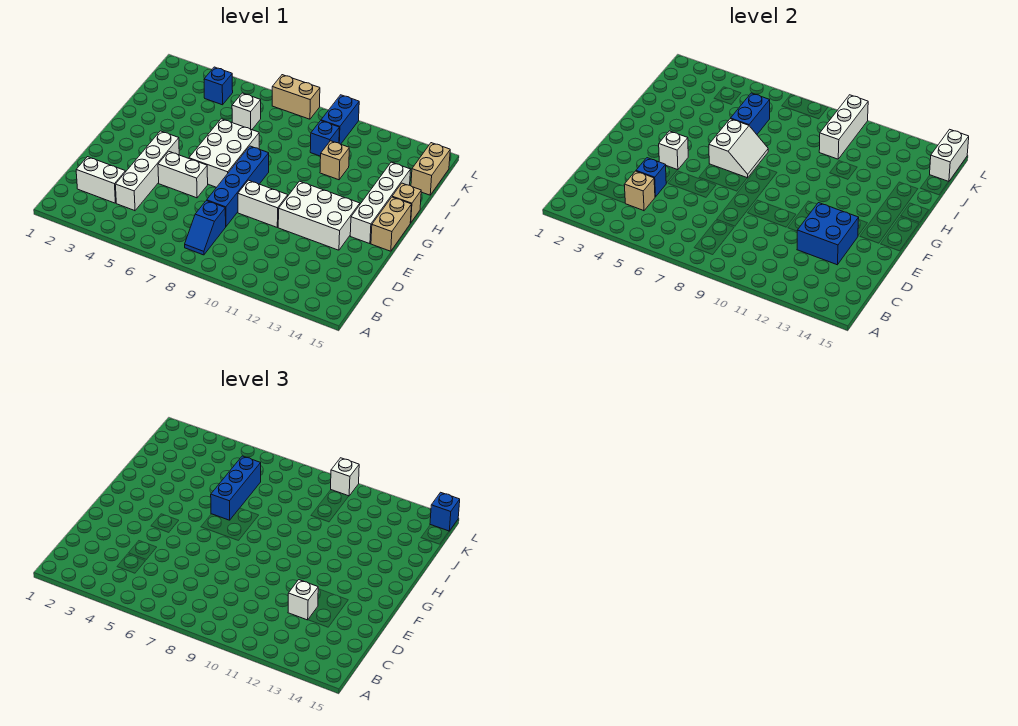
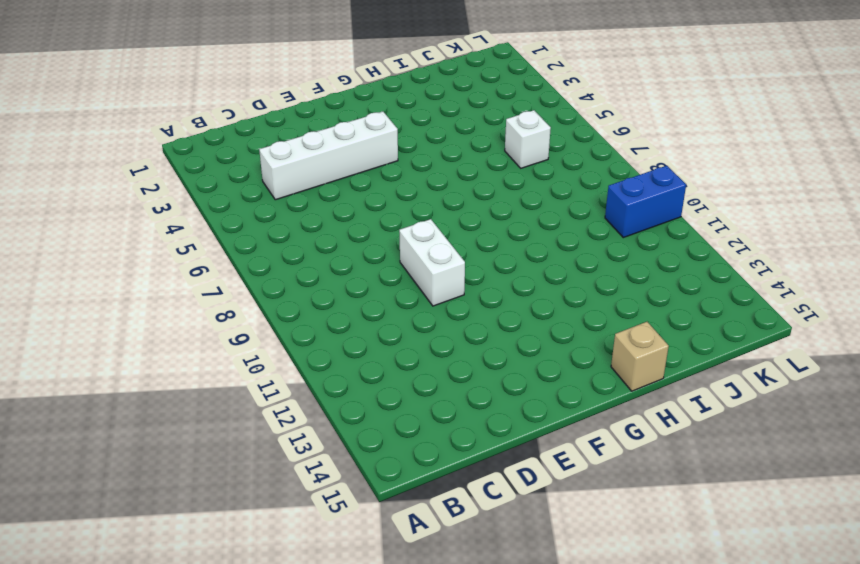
none -> blue slope B8:C8 level 1 top C
none -> white brick C2:C3 level 1
none -> blue brick D8:G8 level 1
none -> white brick E5:E6 level 1

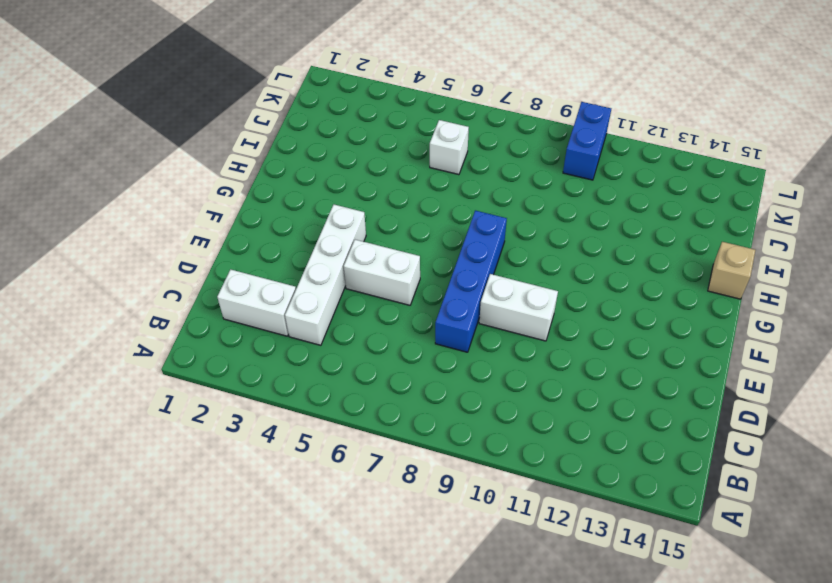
none -> blue slope B8:C8 level 1 top C
none -> white brick E11:F13 level 1
none -> white brick F6:H7 level 1
none -> white brick F14:I14 level 1

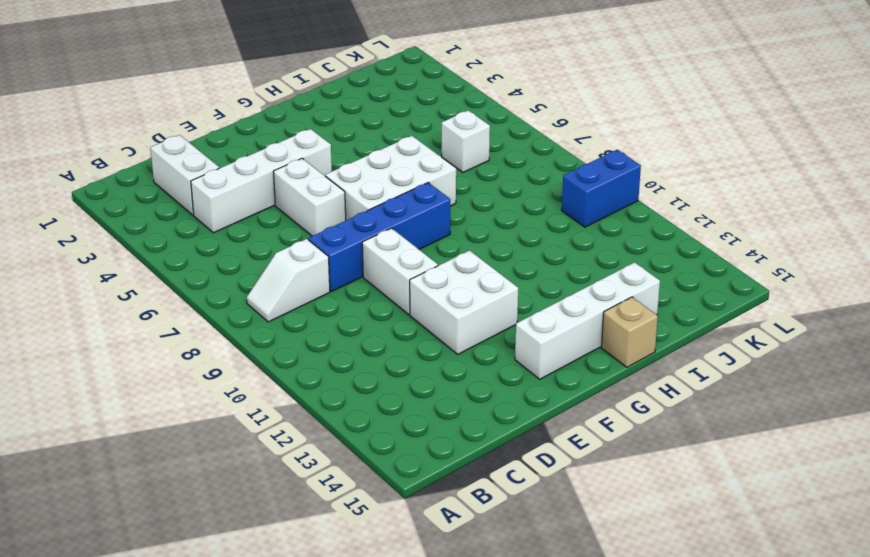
white slope B8:C8 level 1 top C -> blue slope B8:C8 level 1 top C
white brick E11:F12 level 1 -> white brick E11:F13 level 1
none -> tan brick F15:G15 level 1
none -> tan brick I11 level 1
none -> blue brick J10 level 1
none -> tan brick J15:K15 level 1

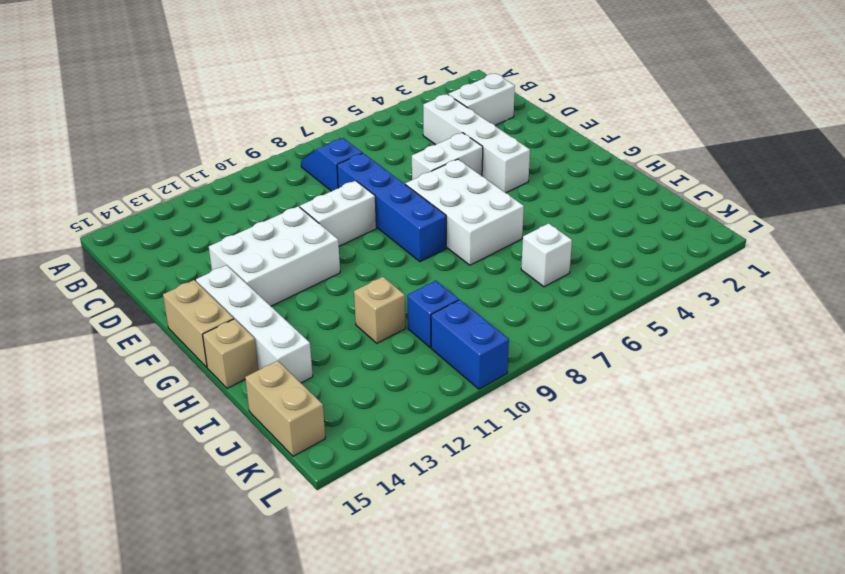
none -> blue brick K4 level 1
none -> tan brick L7:L8 level 1
none -> tan brick C4 level 2
none -> blue brick D4 level 2

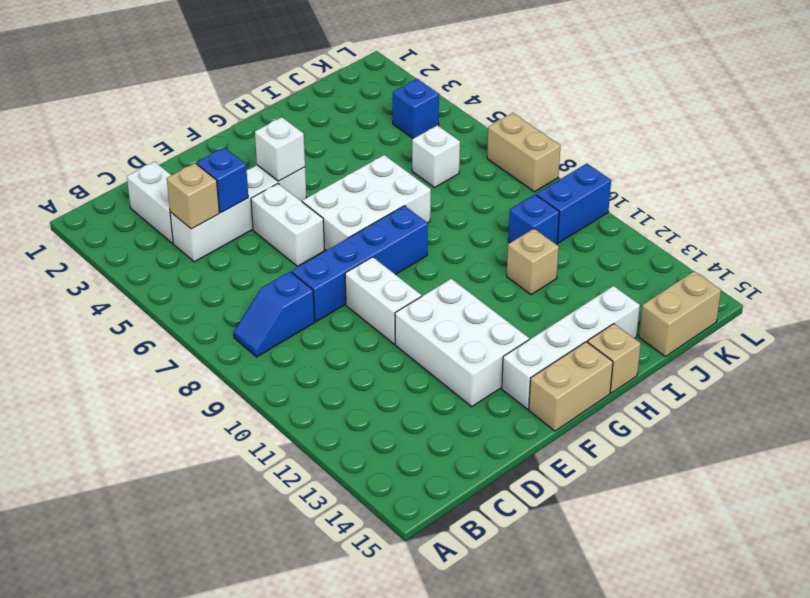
none -> blue brick D12:E13 level 2
none -> white slope G6:H7 level 2 top 6
none -> blue brick I6:J6 level 2
none -> white brick J10:L10 level 2

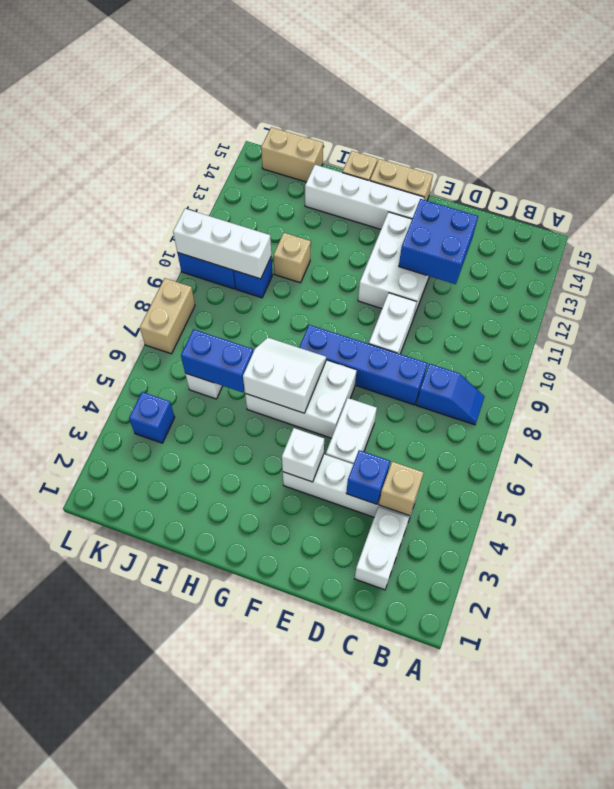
none -> white brick K15:L15 level 2
none -> white brick D12 level 3
none -> blue brick H6:J6 level 3
none -> white brick L10 level 3

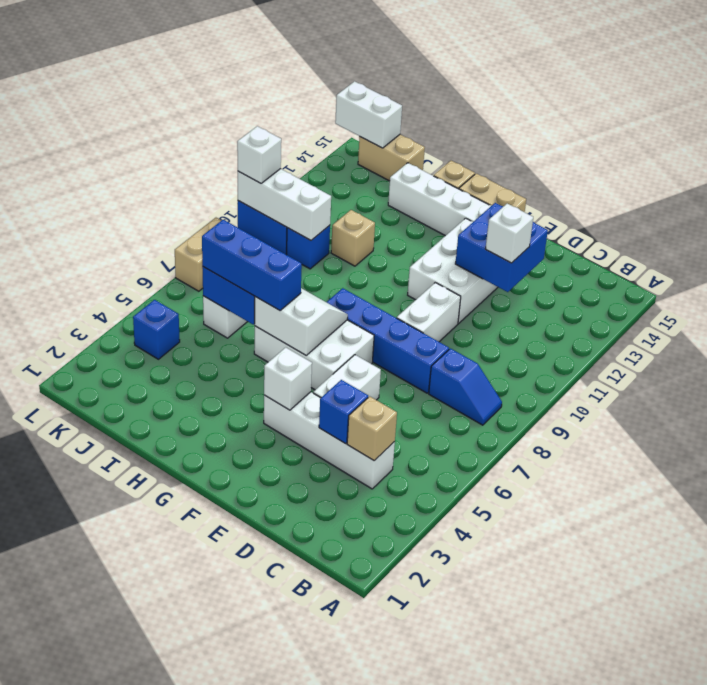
none -> white brick C2:C3 level 1
none -> blue brick L15 level 3

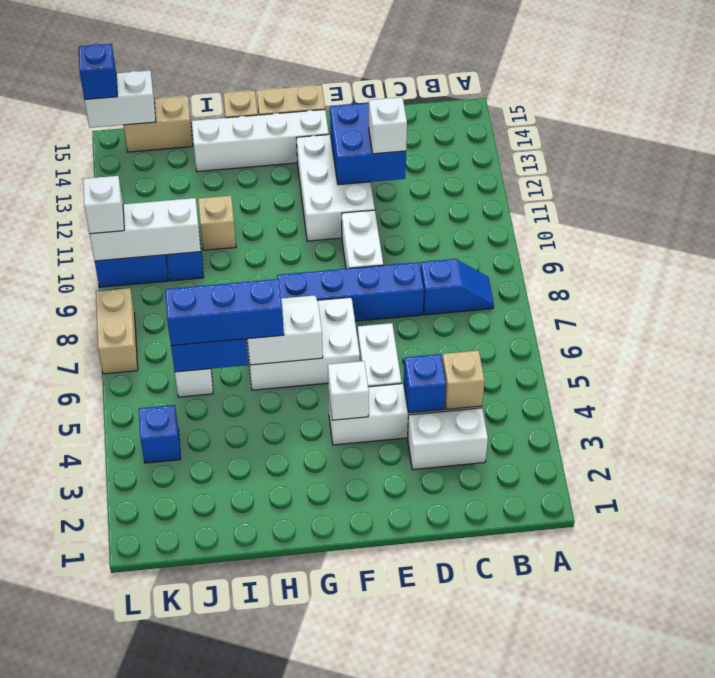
white brick C3:D3 level 1 -> white brick C2:C3 level 1

